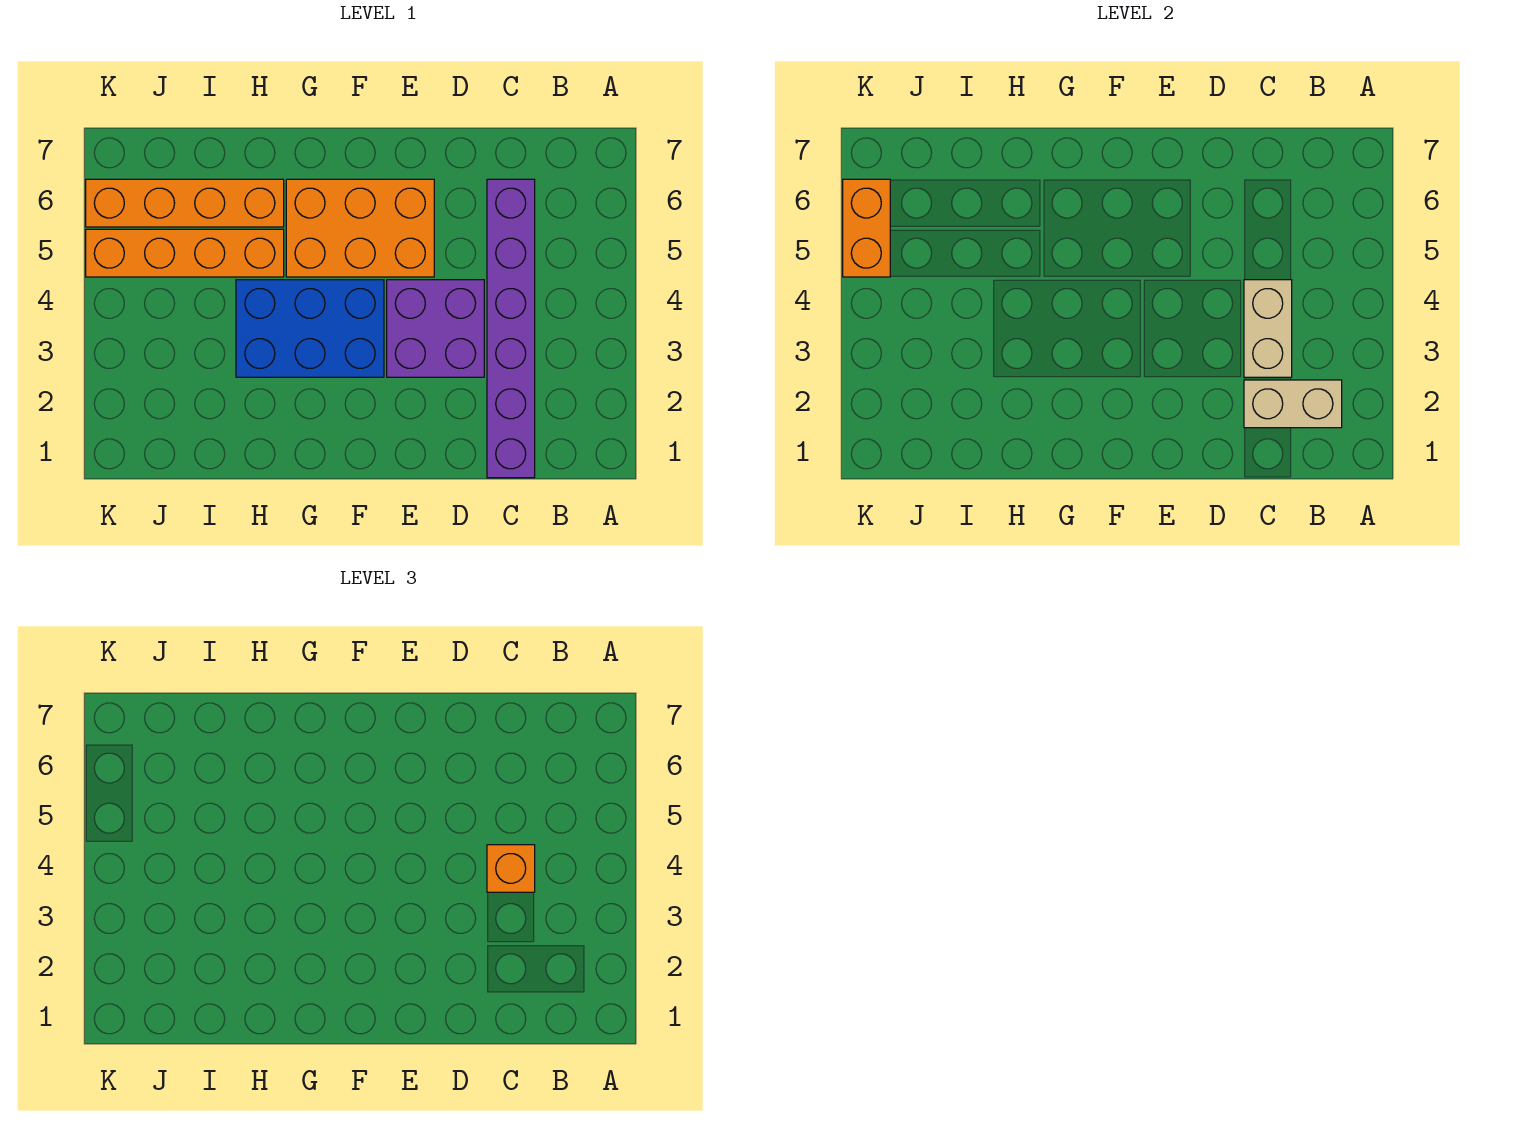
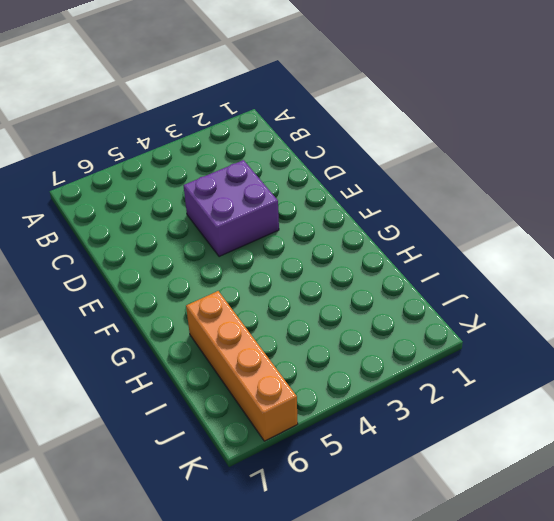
none -> purple brick C1:C6 level 1
none -> orange brick E5:G6 level 1

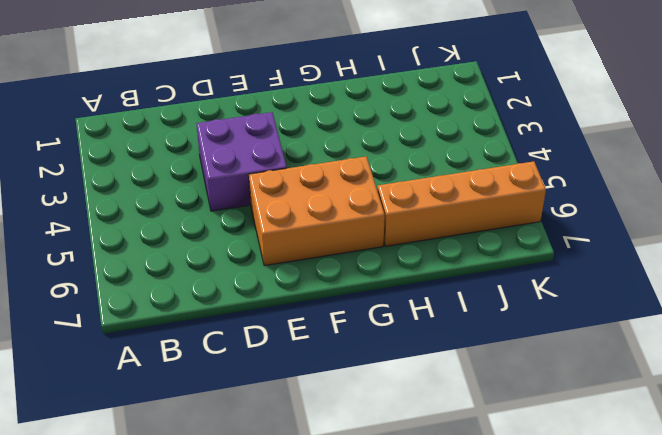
none -> purple brick C1:C6 level 1
none -> blue brick F3:H4 level 1

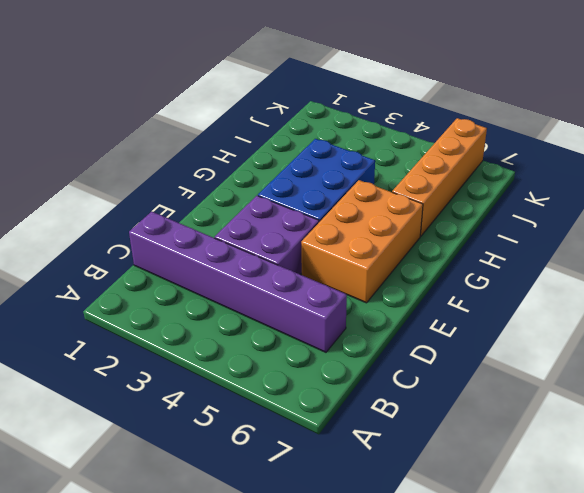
none -> orange brick H5:K5 level 1
none -> tan brick B2:C2 level 2

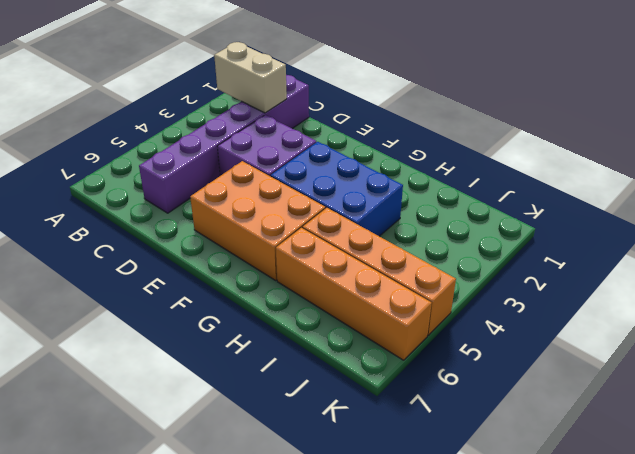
none -> tan brick C3:C4 level 2
none -> orange brick K5:K6 level 2

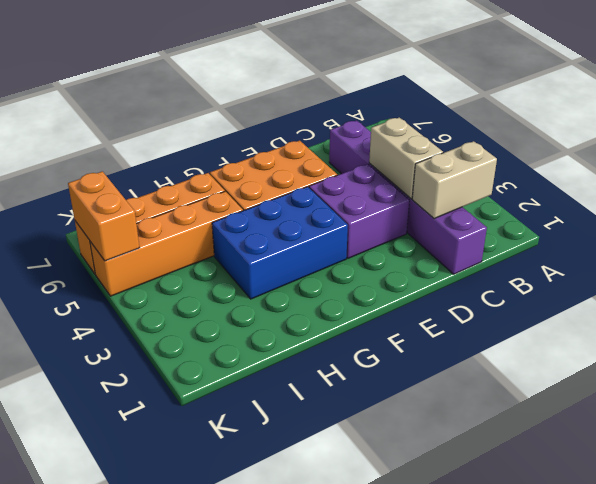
none -> orange brick C4 level 3

